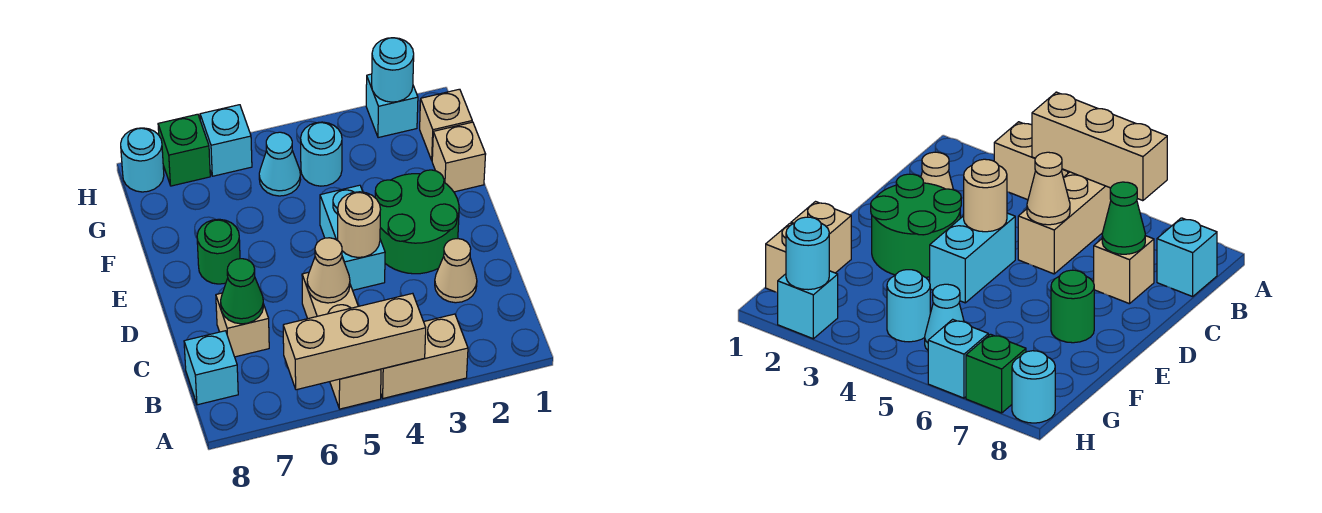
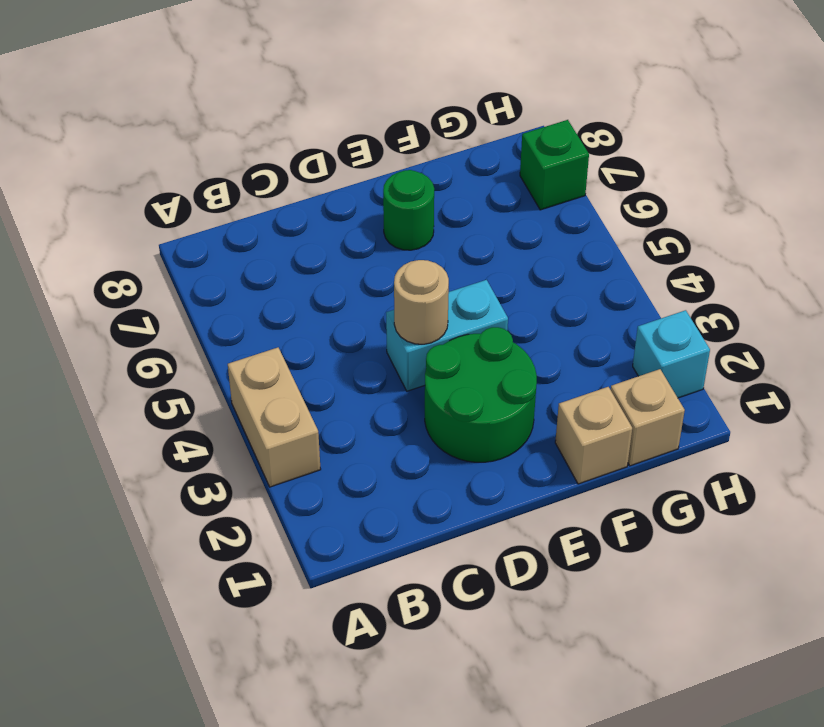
none -> tan brick A5:C5 level 1
none -> cyan brick B8 level 1
none -> tan cone C2 level 1

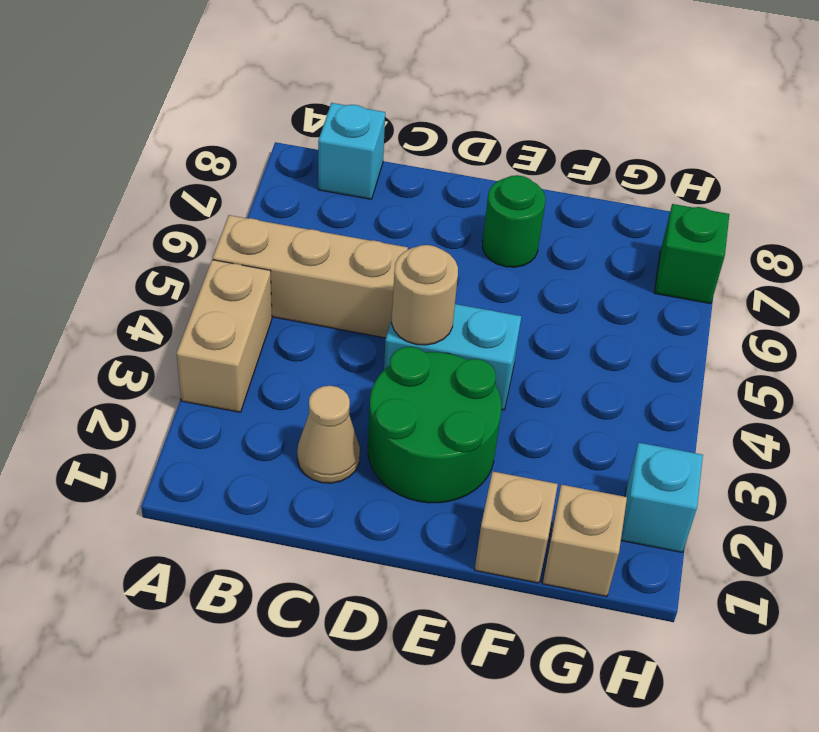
none -> tan brick C7 level 1
none -> cyan round brick G4 level 1
none -> cyan cone G5 level 1

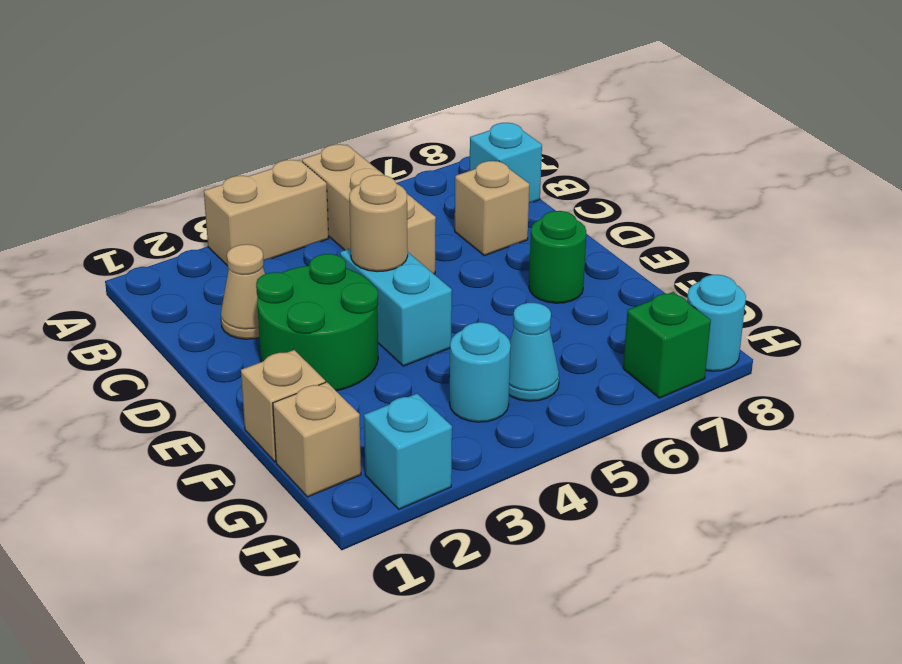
none -> cyan brick H6 level 1
none -> tan brick A4:A6 level 2
none -> tan cone C5 level 2

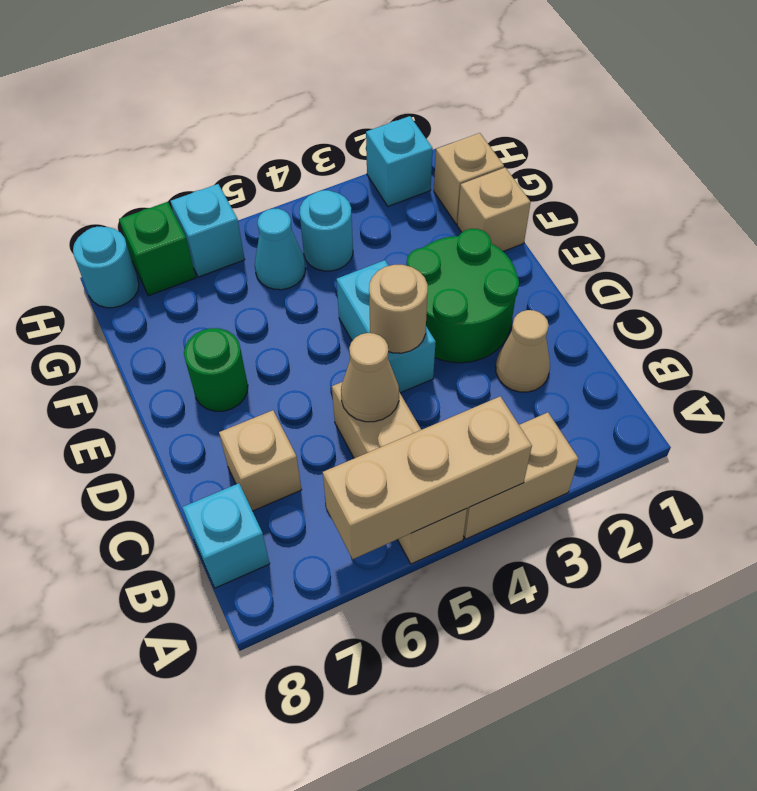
none -> green cone C7 level 2
none -> cyan round brick H2 level 2

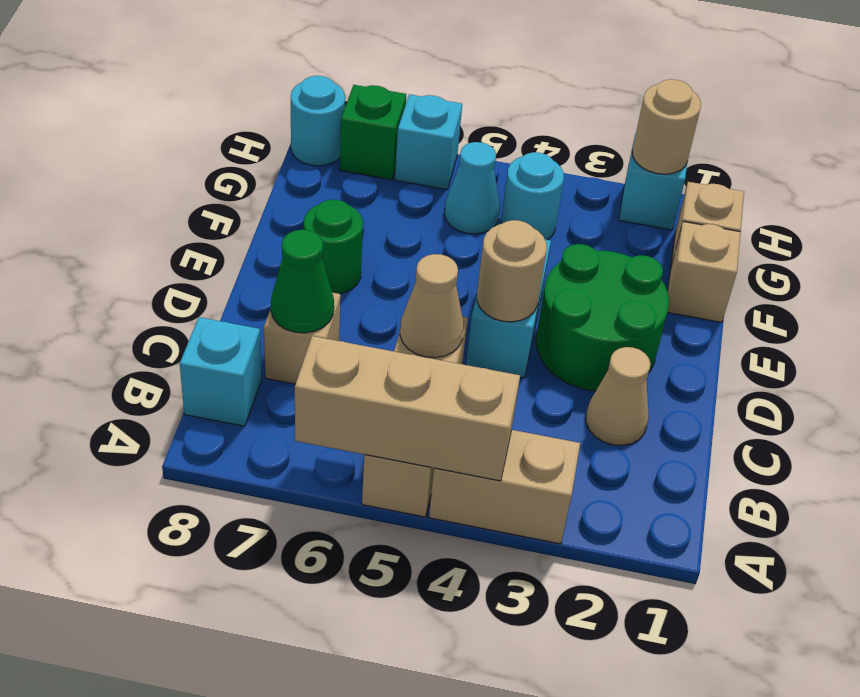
tan round brick H2 level 2 -> cyan round brick H2 level 2

